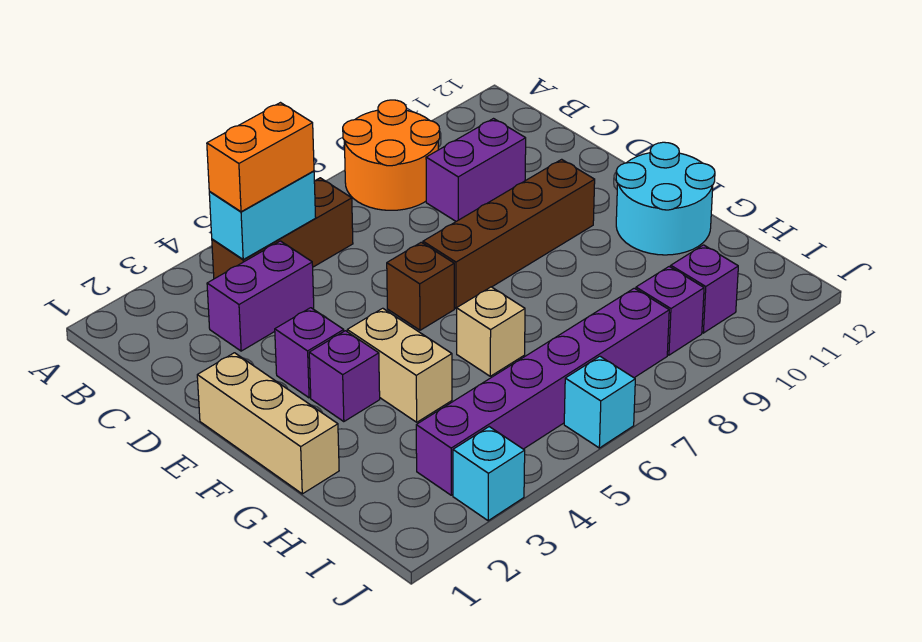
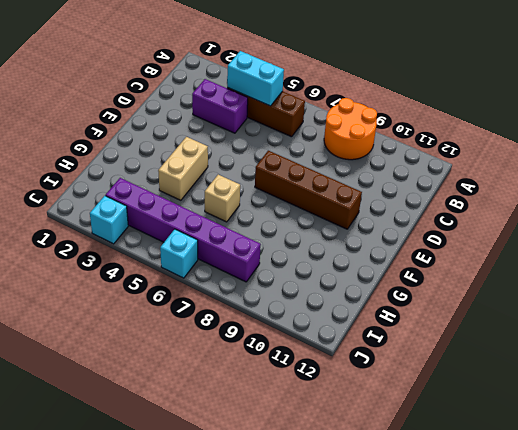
none -> purple brick C9:C10 level 1
none -> tan brick E1:G1 level 1
none -> purple brick E3 level 1

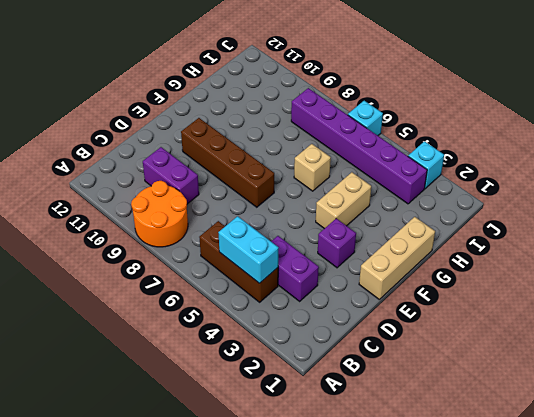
none -> brown brick E6 level 1
none -> purple brick F3 level 1
none -> cyan round brick F11:G12 level 1

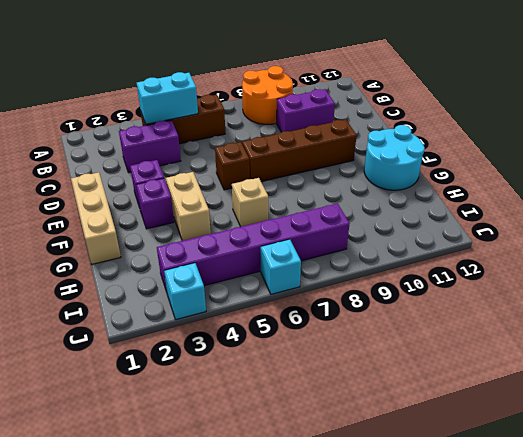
none -> purple brick I9 level 1
none -> purple brick I10 level 1
none -> orange brick B4:B5 level 3

